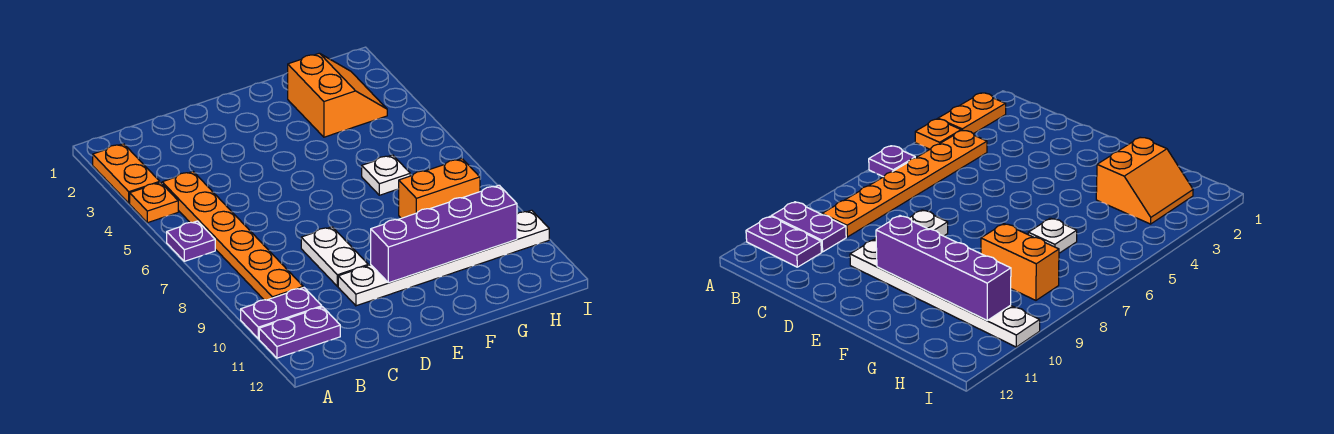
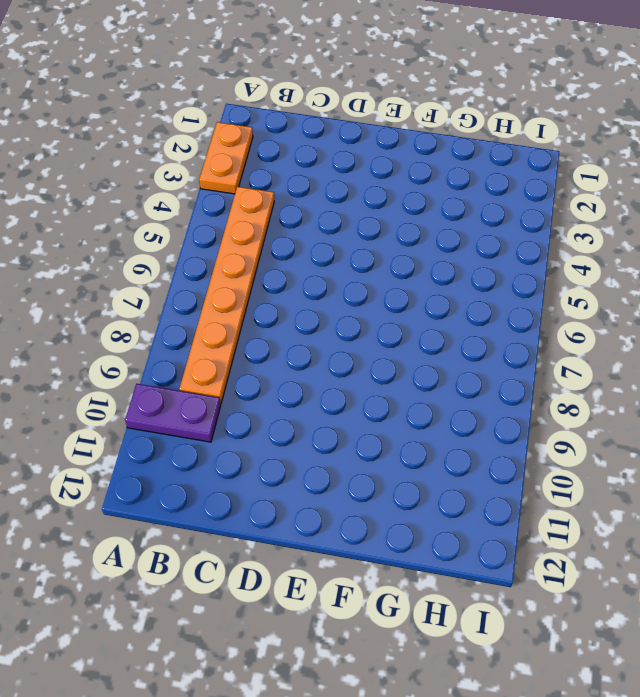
none -> orange plate A4 level 1
none -> purple plate A6 level 1
none -> purple plate A11:B11 level 1

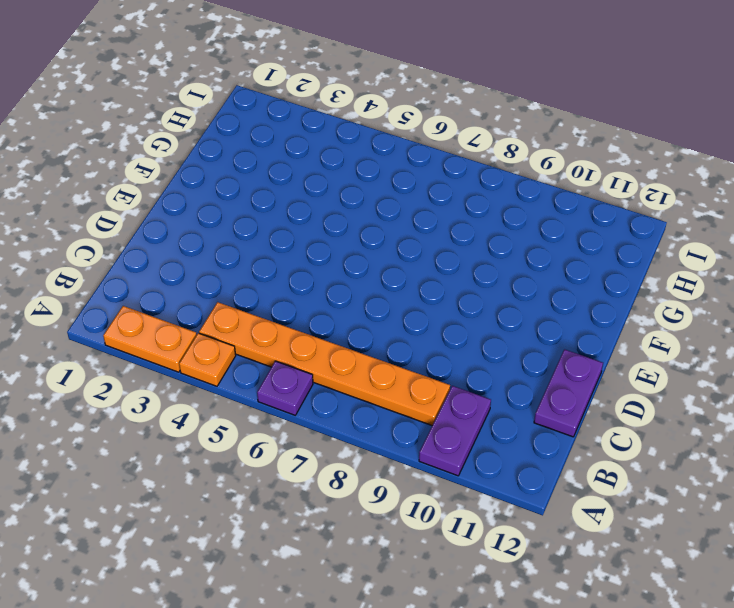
purple plate C12:D12 level 1 -> purple plate A11:B11 level 1
none -> white plate D8:D9 level 1
none -> white plate D10:I10 level 1
none -> orange slope G2:H3 level 1 top G

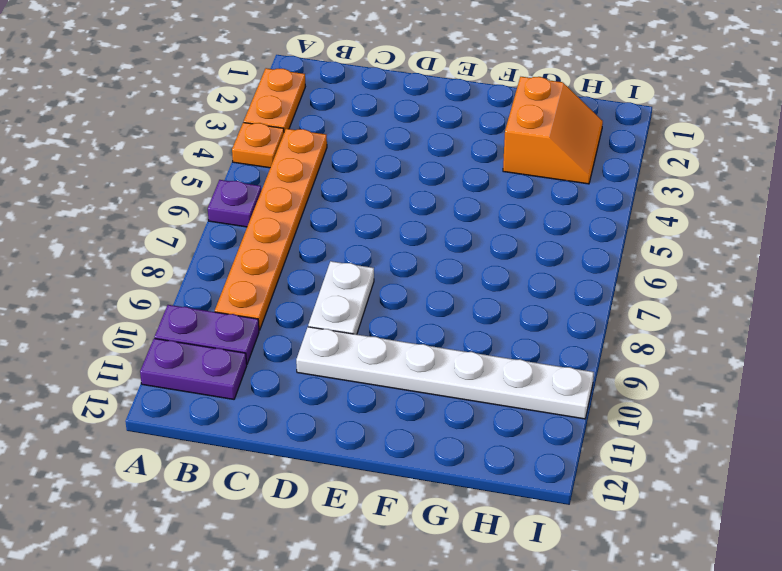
none -> white plate G6 level 1
none -> orange brick G8:H8 level 1
none -> purple brick E10:H10 level 2

